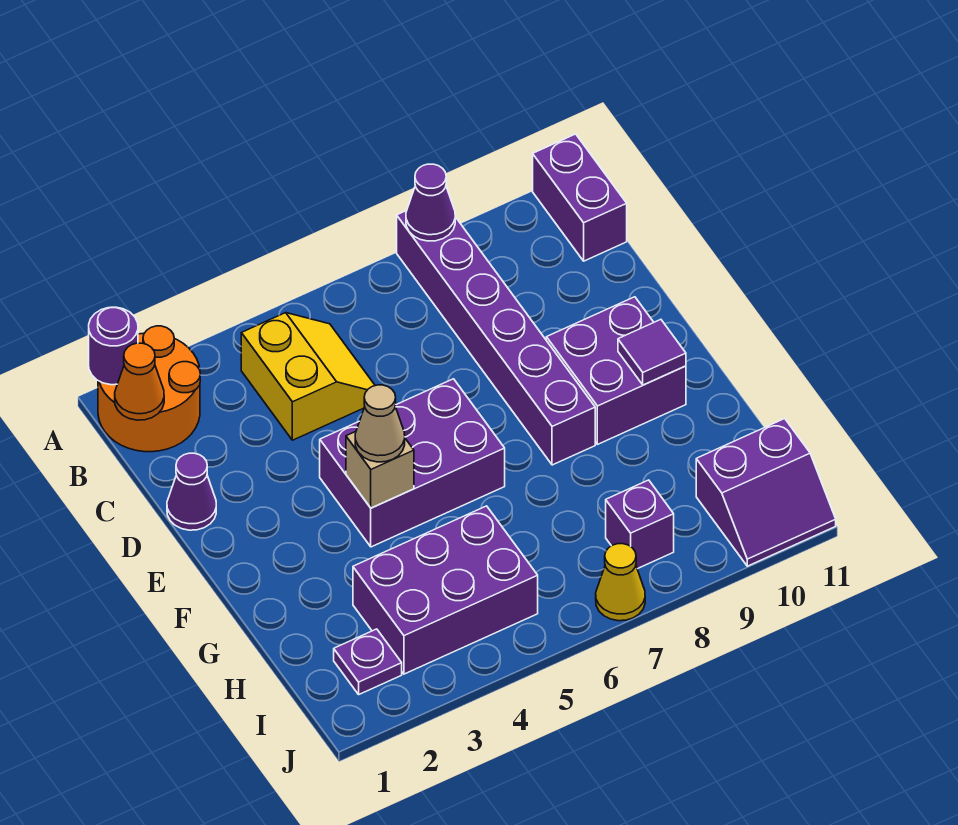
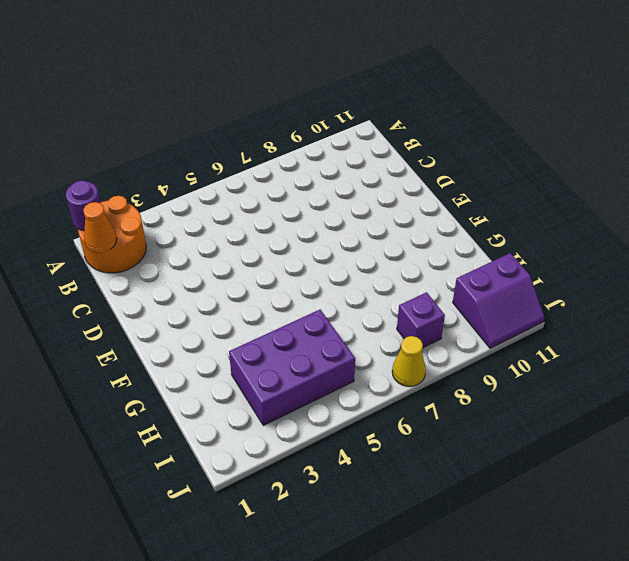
none -> purple brick A8:F8 level 1
none -> purple brick A11:B11 level 1
none -> yellow slope B4:C5 level 1 top 4

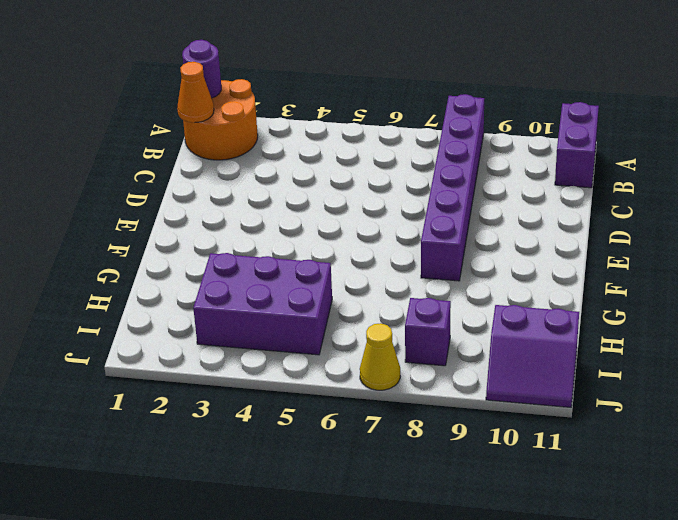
none -> yellow slope B4:C5 level 1 top 4
none -> purple cone D1 level 1
none -> purple brick E4:F6 level 1

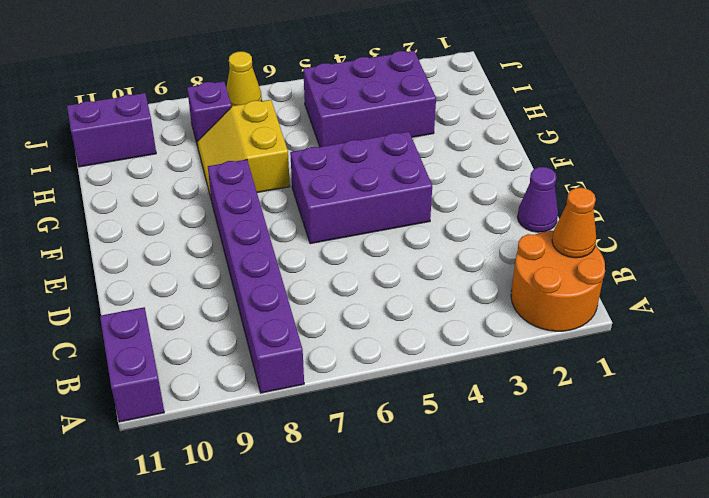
yellow slope G7:H8 level 1 top 7 -> yellow slope B4:C5 level 1 top 4
none -> purple brick E9:F10 level 1
none -> purple plate I2 level 1
none -> purple round brick A1 level 2

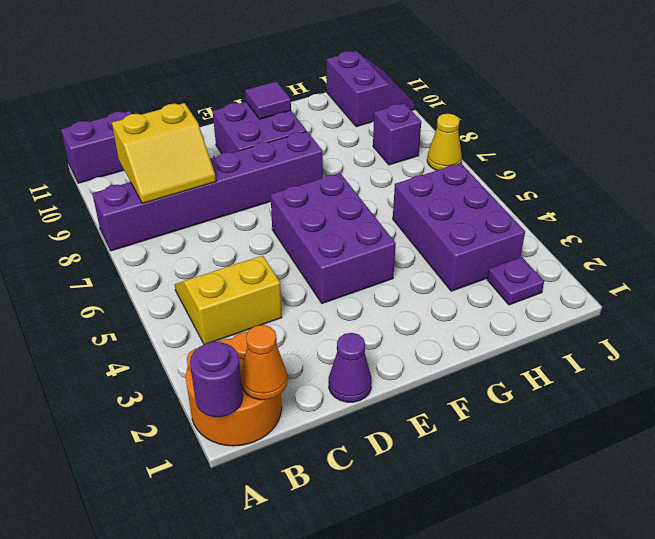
yellow slope B8:C9 level 2 top 9 -> none
none -> purple cone A8 level 2
none -> tan brick F4 level 2
none -> tan cone F4 level 3

